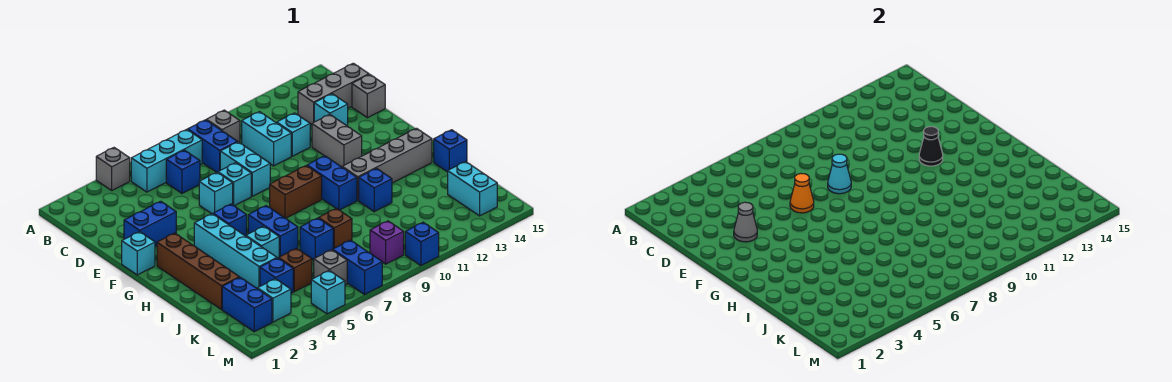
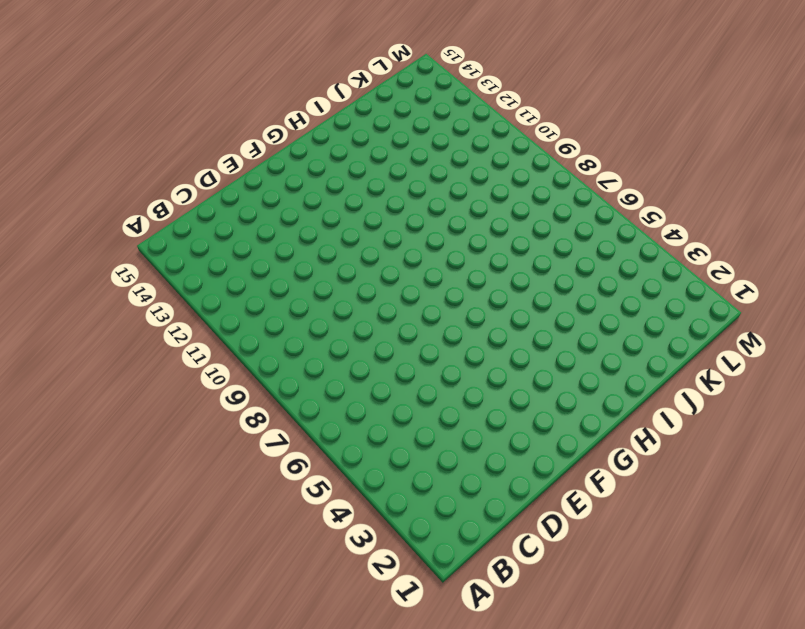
none -> grey brick A4 level 1
none -> cyan brick B5:B7 level 1
none -> blue brick B8:C8 level 1
none -> grey brick B9 level 1

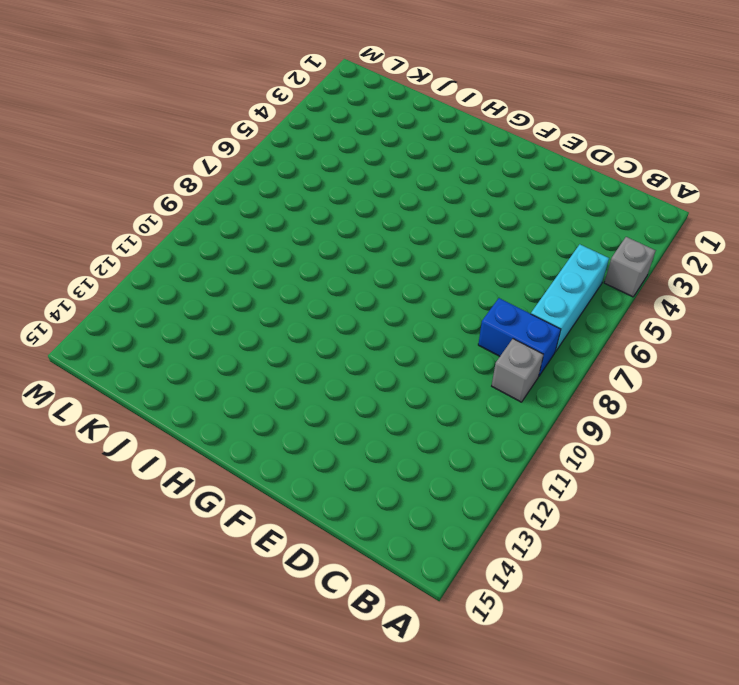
none -> blue brick C6 level 1
none -> cyan brick C10:D10 level 1
none -> grey brick C13:C15 level 1
none -> cyan brick D8:E8 level 1

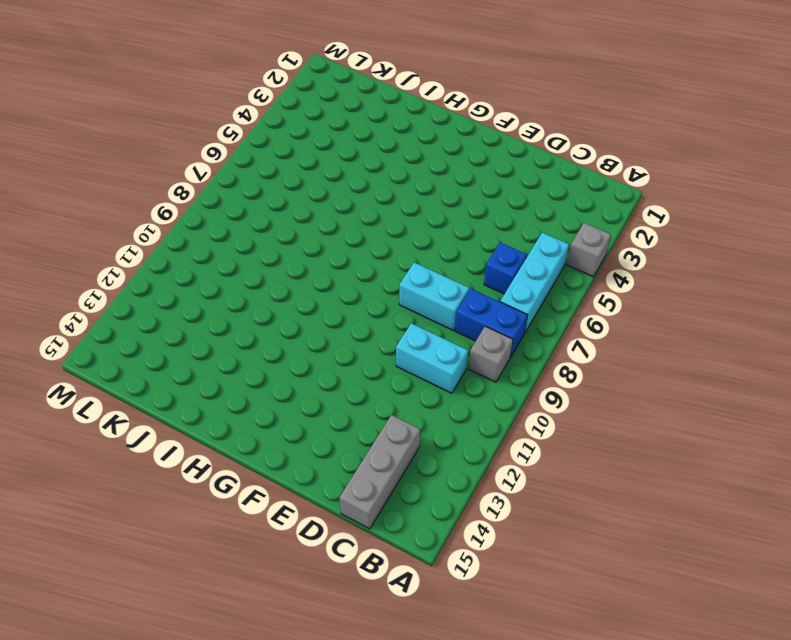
none -> cyan brick D11 level 1
none -> cyan brick D13 level 1
none -> grey brick D15 level 1
none -> blue brick E2:E3 level 1

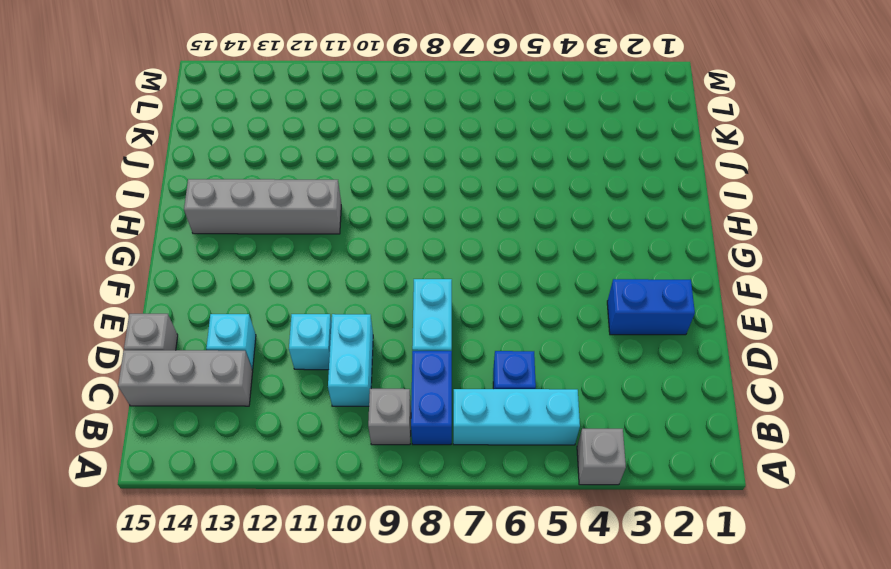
none -> cyan brick E6 level 1
none -> cyan brick E7 level 1
none -> grey brick E12:F12 level 1
none -> cyan brick F1 level 1

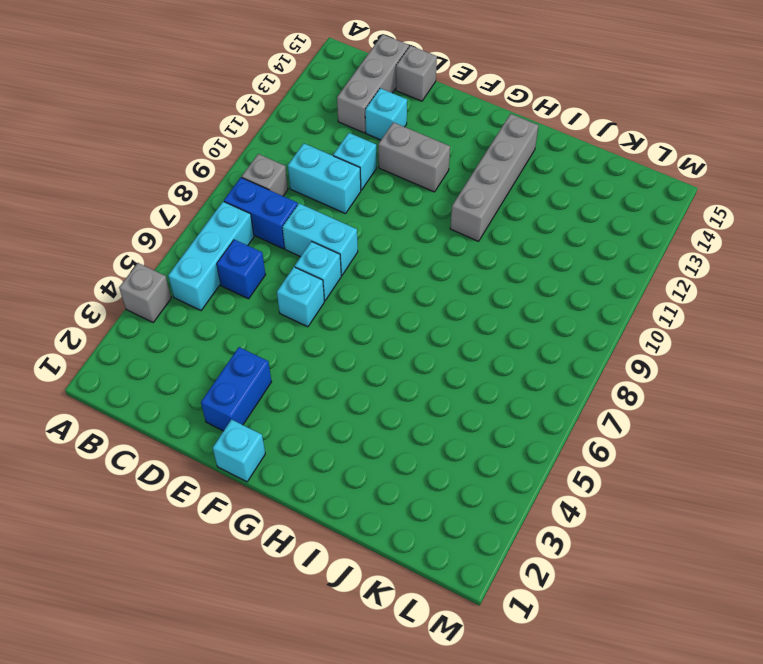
none -> brown brick G2:J2 level 1
none -> cyan brick G4:J4 level 1
none -> blue brick G5 level 1
none -> brown brick G8:G9 level 1

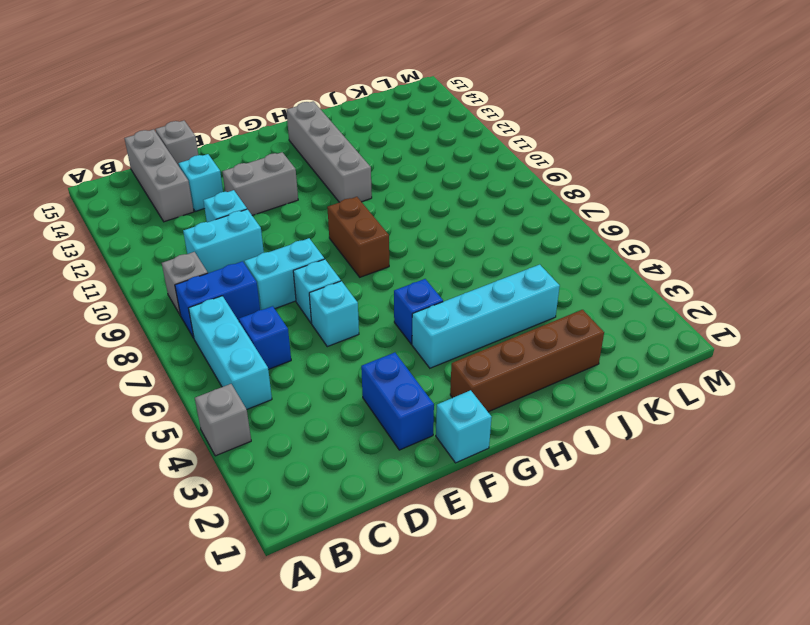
none -> blue brick G10:H10 level 1
none -> blue brick H6:I6 level 1
none -> cyan brick I5 level 1
none -> blue brick I11 level 1

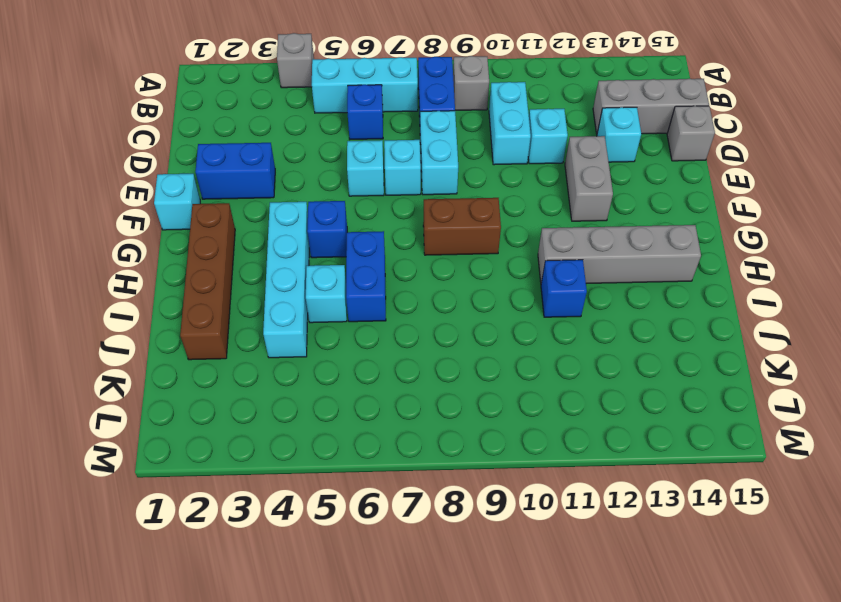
none -> blue brick G10:H10 level 1
none -> blue brick I15 level 1
none -> blue brick J7 level 1
none -> brown brick J8 level 1

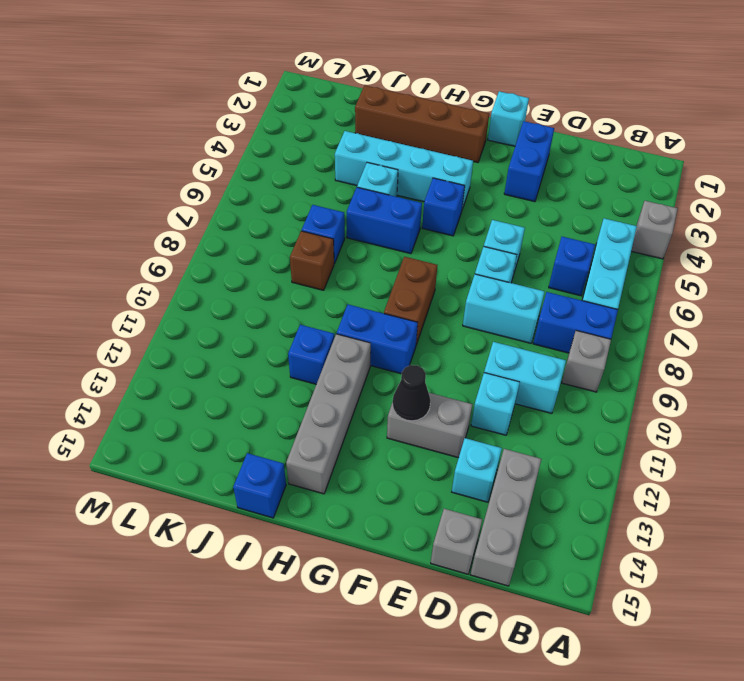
none -> blue brick K2:L2 level 1
none -> blue brick K4 level 1
none -> brown brick K5 level 1
none -> cyan brick K14:L14 level 1

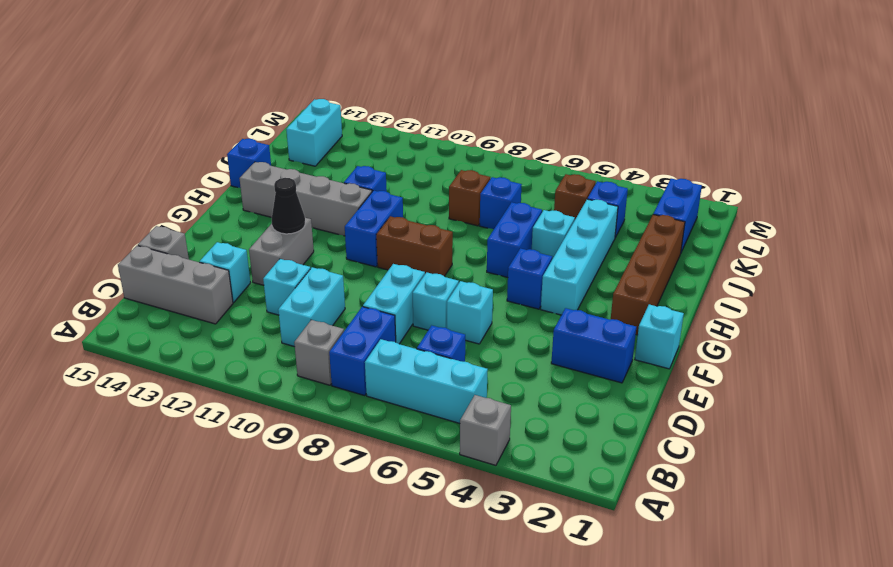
none -> cyan brick L3 level 1
none -> grey brick L6 level 1
none -> blue brick L7:M7 level 1
none -> purple brick L9 level 1

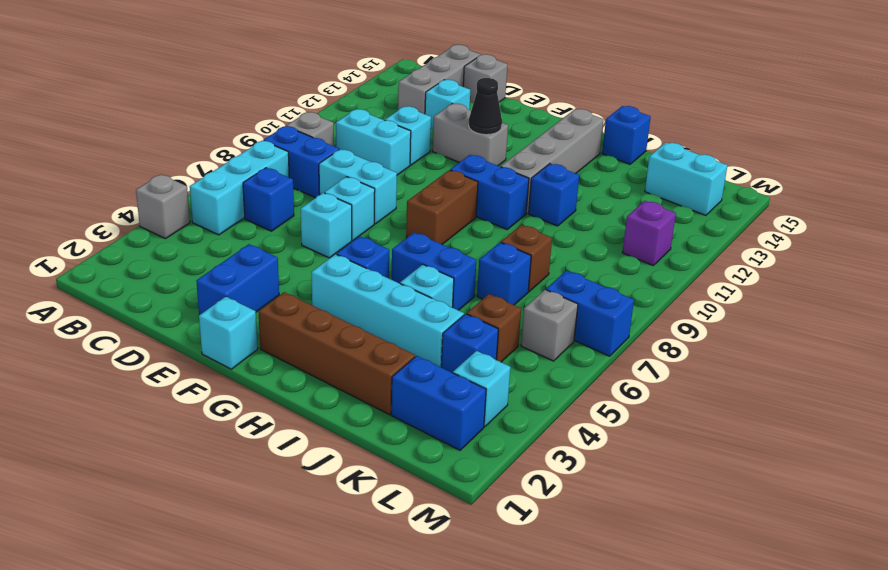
purple brick L11 level 1 -> purple brick L9 level 1
none -> cyan brick M5 level 1
none -> blue brick M10 level 1
none -> grey cone E3 level 2
none -> orange cone E6 level 2

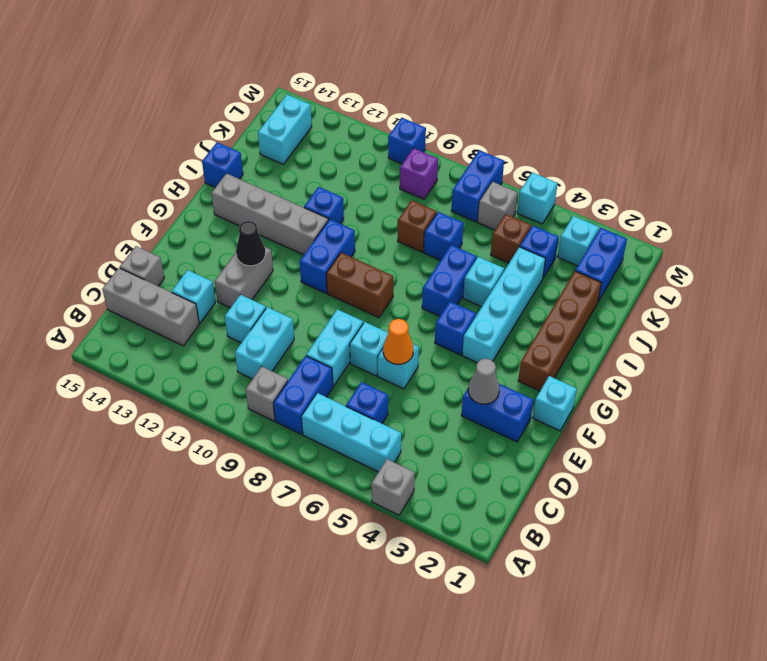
none -> cyan cone E8 level 2

